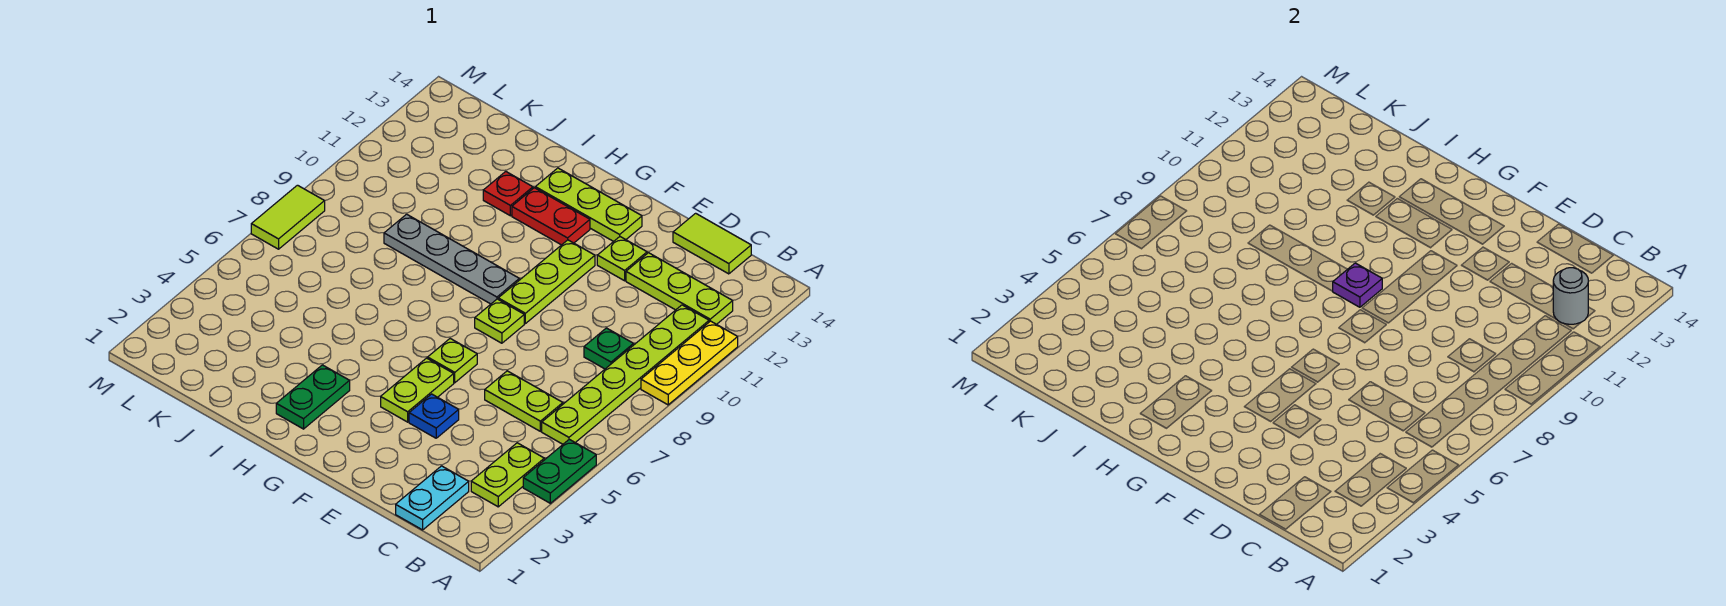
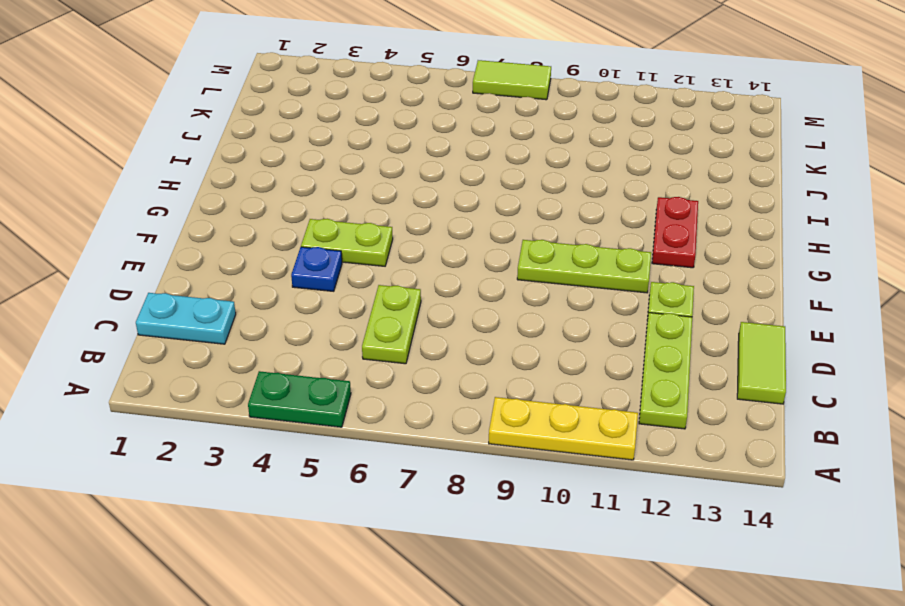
none -> lime plate B3:B4 level 1
none -> lime plate B6:B11 level 1
none -> green plate C9 level 1

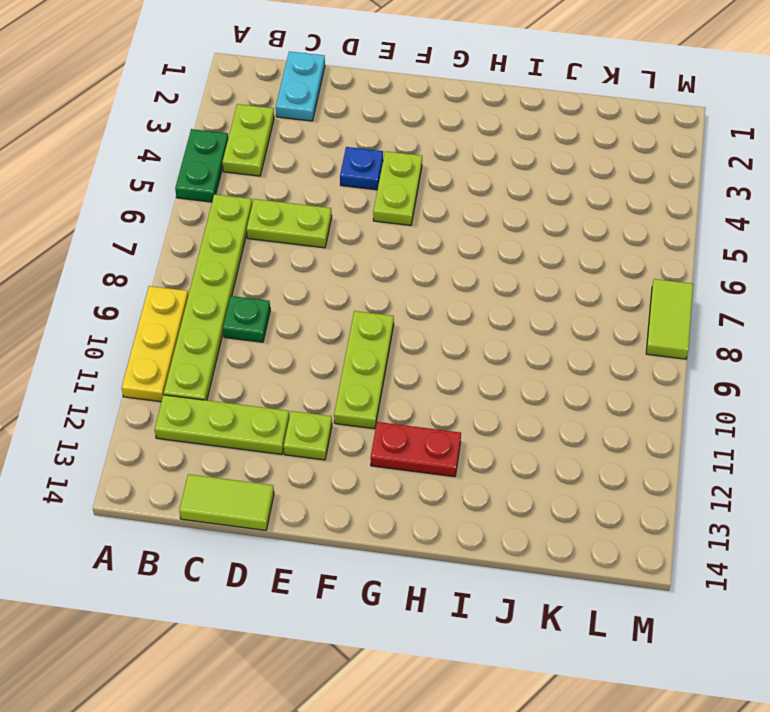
none -> lime plate F6 level 1
none -> lime plate F8 level 1
none -> lime plate F13:H13 level 1

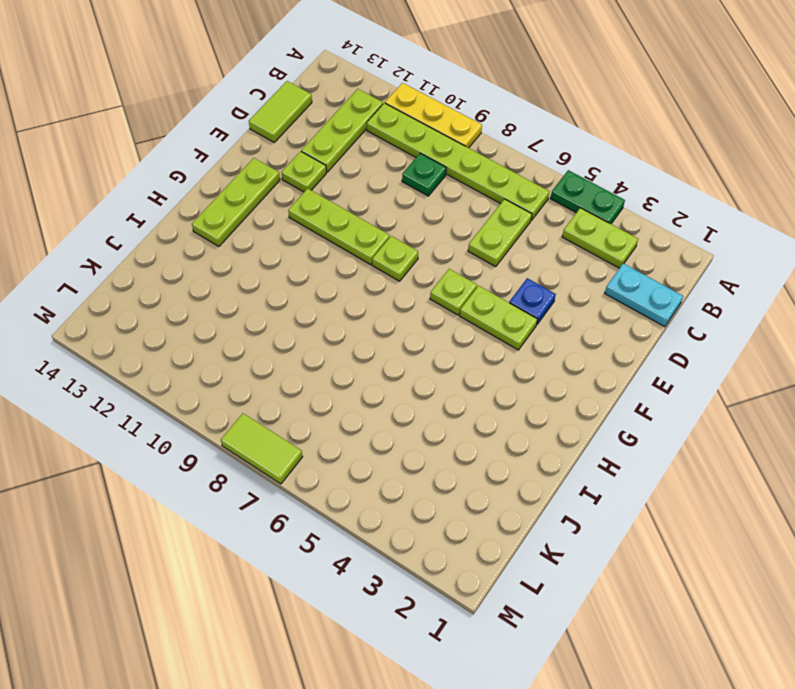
none -> grey plate G9:J9 level 1
none -> red plate G12:H12 level 1
none -> green plate H2:H3 level 1

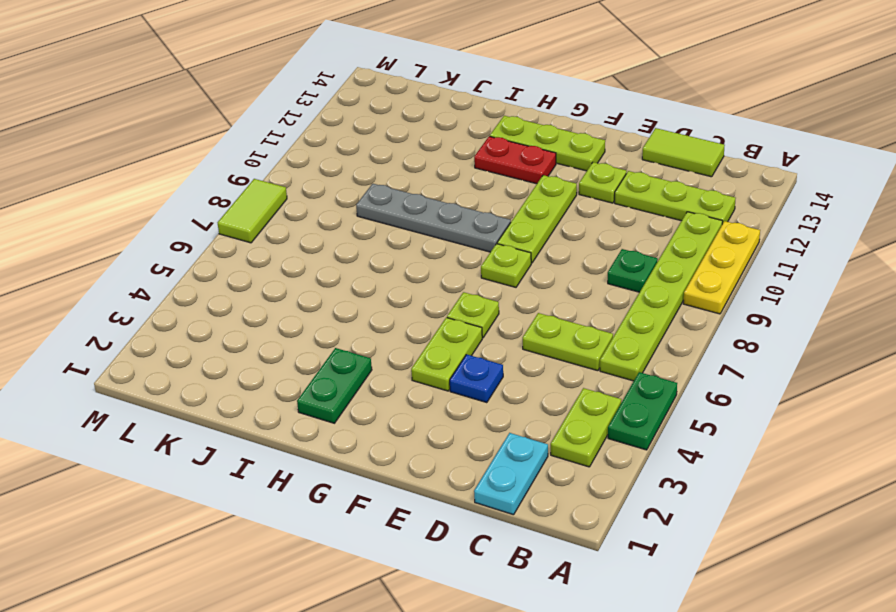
none -> red plate I12 level 1
none -> grey round brick B12 level 2
none -> purple plate G9 level 2

